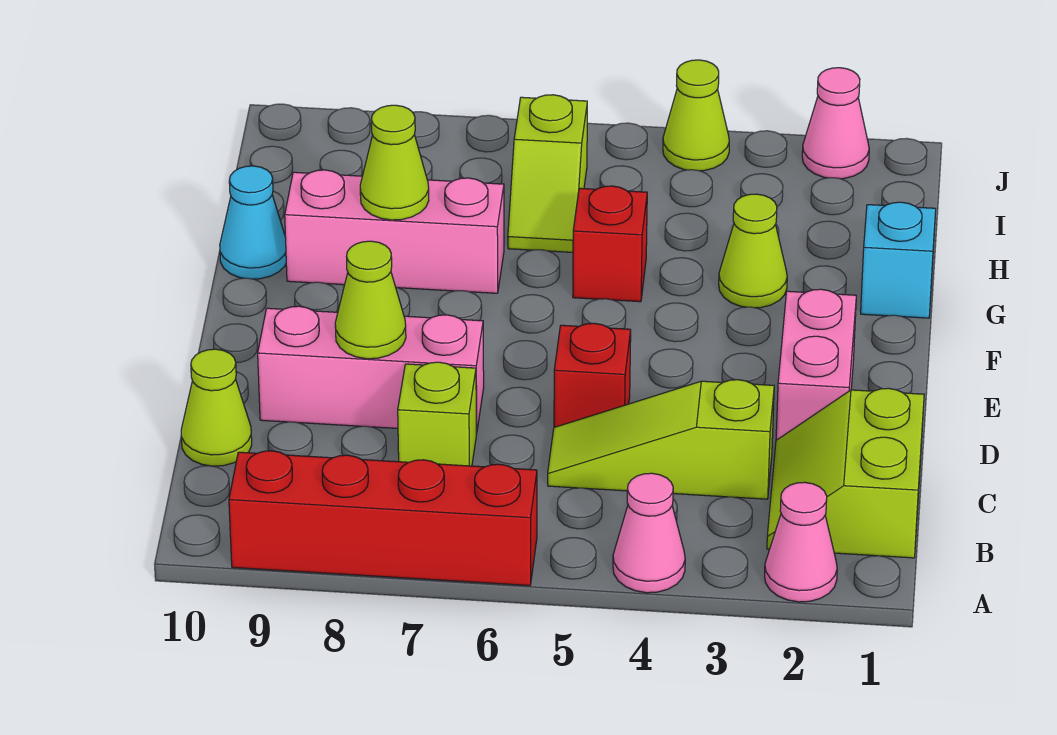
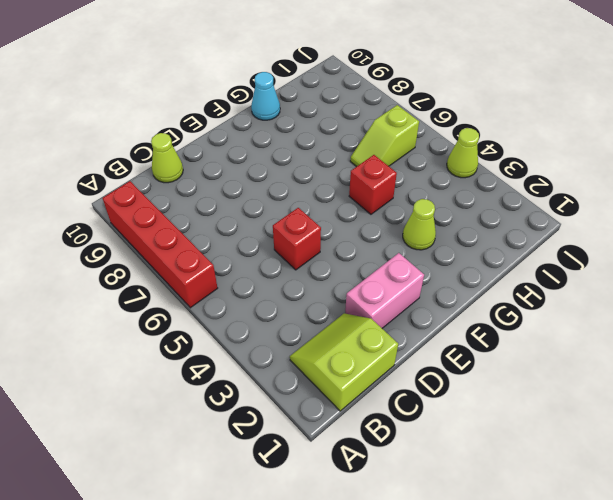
none -> pink cone A2 level 1
none -> pink cone A4 level 1
none -> lime slope C3:C5 level 1 top 3

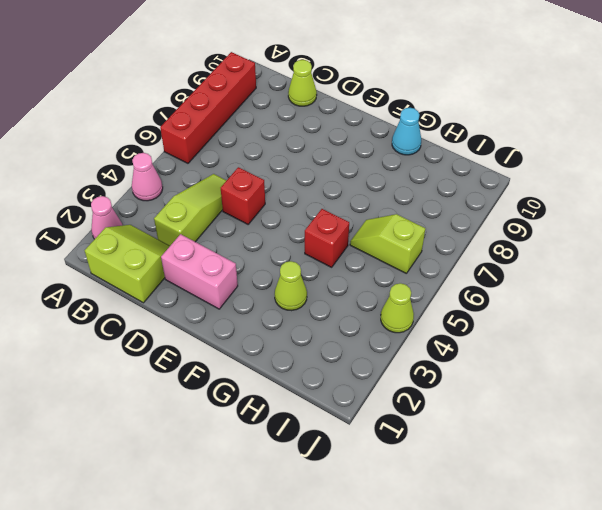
none -> lime brick C7 level 1
none -> pink brick D7:D9 level 1
none -> cyan brick G1 level 1

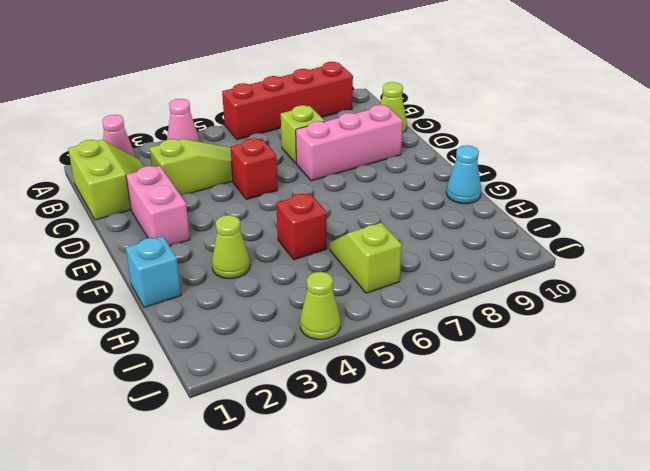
none -> pink brick G7:G9 level 1
none -> pink cone J2 level 1
none -> lime cone D8 level 2

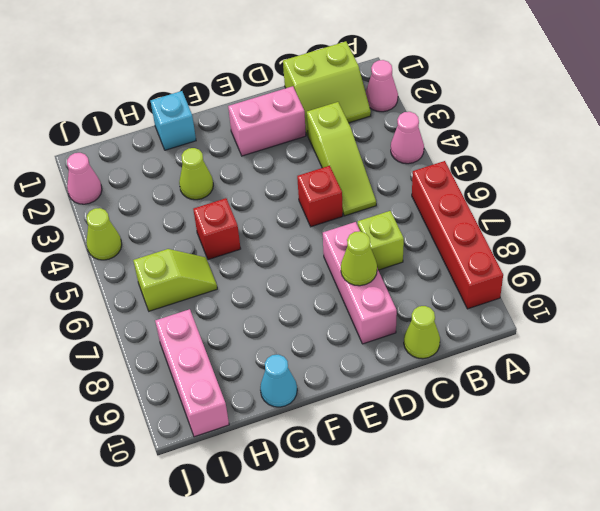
pink brick I8:I10 level 1 -> pink brick G7:G9 level 1
none -> lime cone G8 level 2

